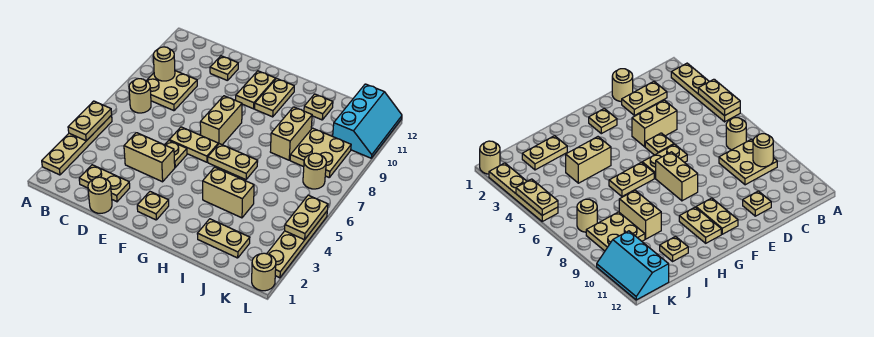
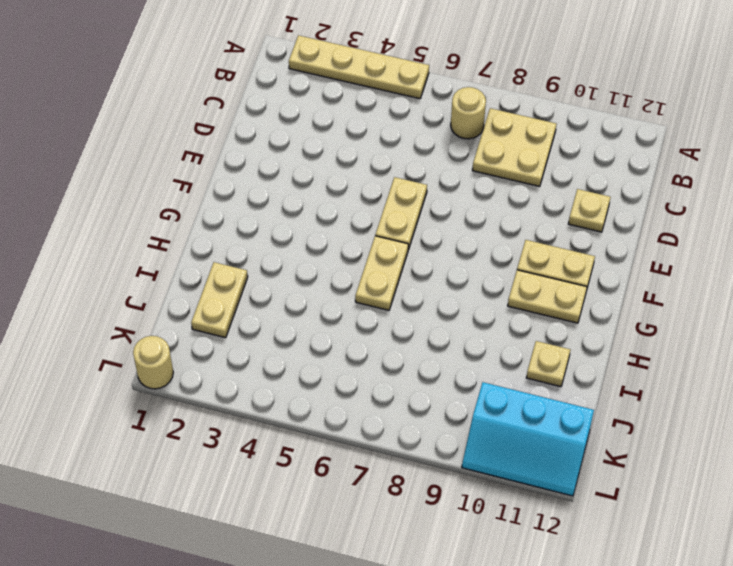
none -> tan plate C2:D2 level 1
none -> tan round brick D1 level 1
none -> tan brick D4:E4 level 1

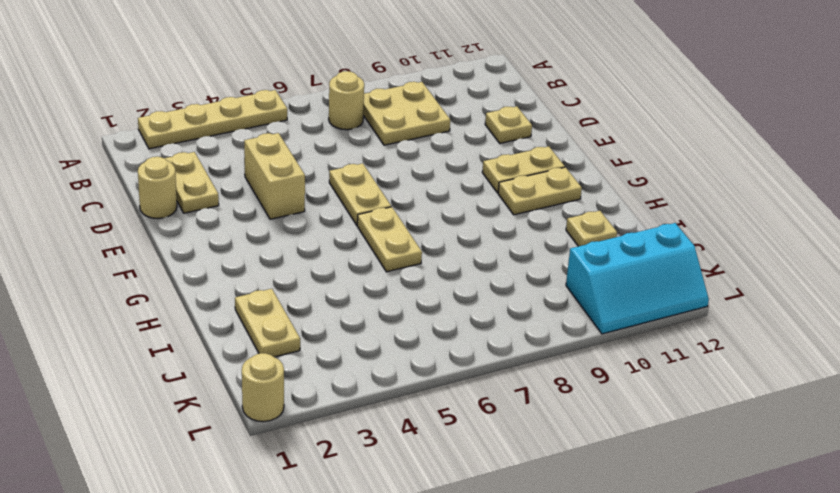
none -> tan plate E5 level 1
none -> tan plate F2 level 1
none -> tan brick F7:F8 level 1

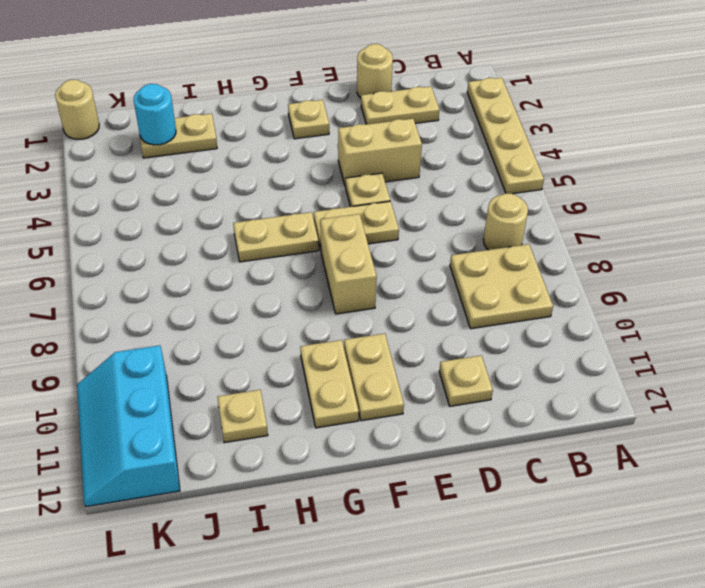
cyan round brick J2 level 2 -> none
none -> tan brick H4:I4 level 1
none -> tan brick I8:I9 level 1
none -> tan plate J8:K9 level 1

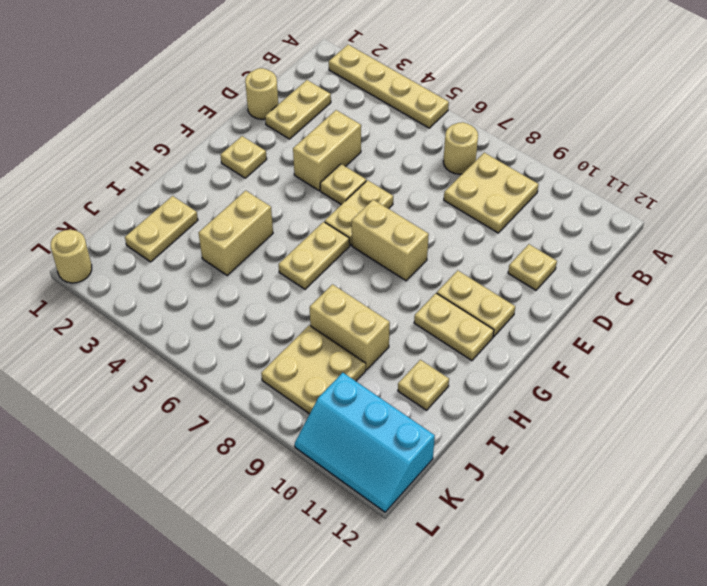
none -> tan round brick K7 level 1
none -> tan plate L2:L5 level 1
none -> tan plate A4:A5 level 2

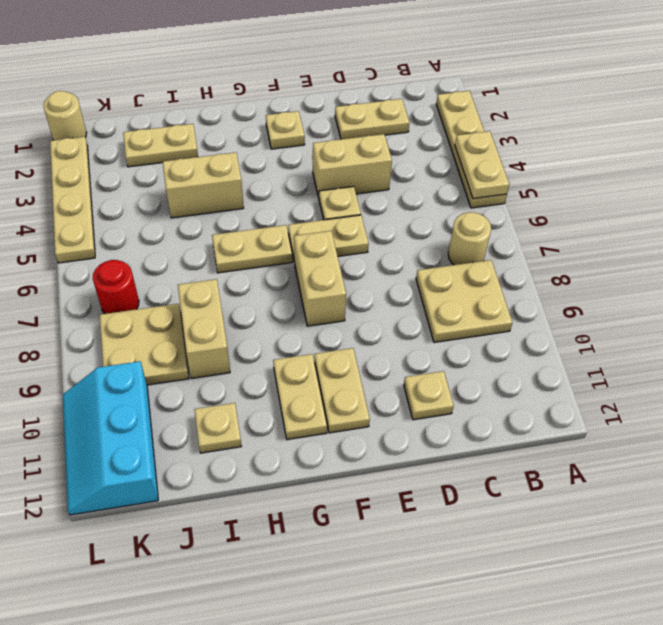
red round brick K7 level 1 -> tan round brick K7 level 1
none -> tan round brick D1 level 1
none -> tan round brick B9 level 2
none -> tan plate L4:L5 level 2

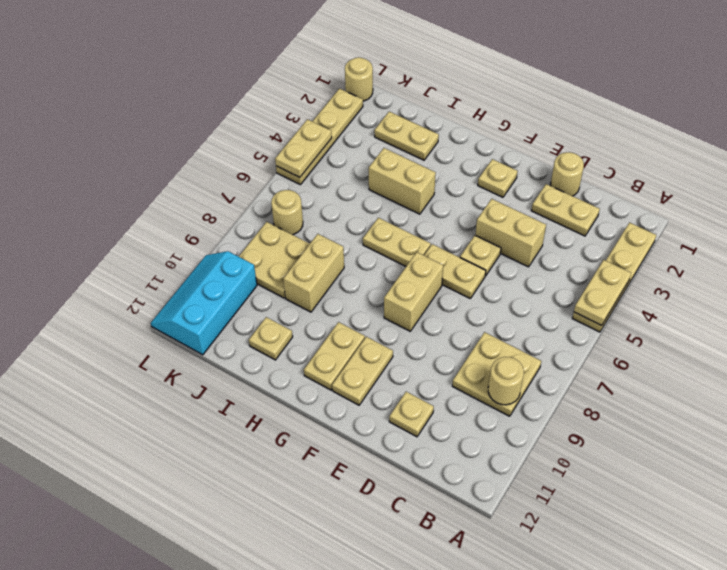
none -> tan round brick B7 level 1

